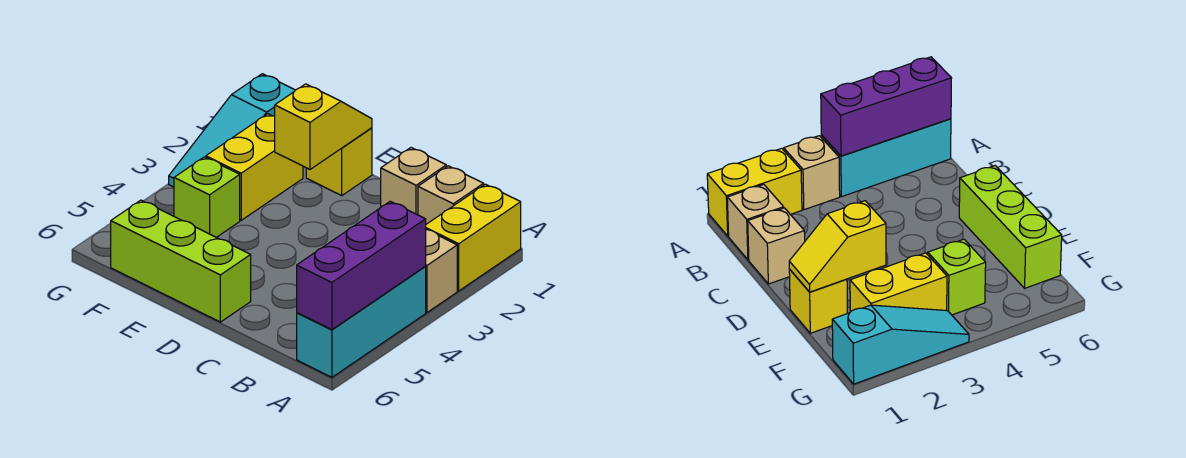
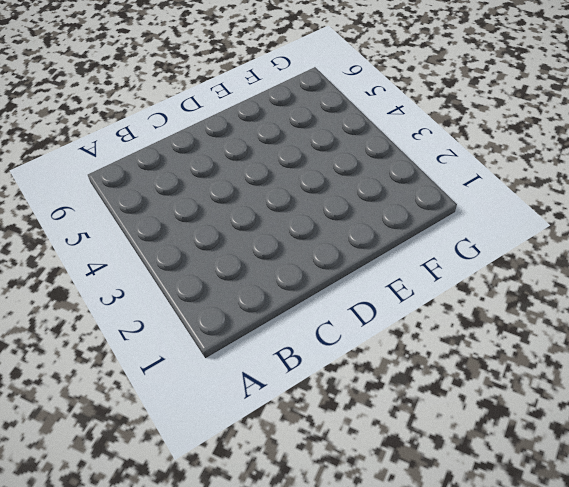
none -> yellow brick A1:A2 level 1
none -> tan brick A3 level 1
none -> cyan brick A4:A6 level 1

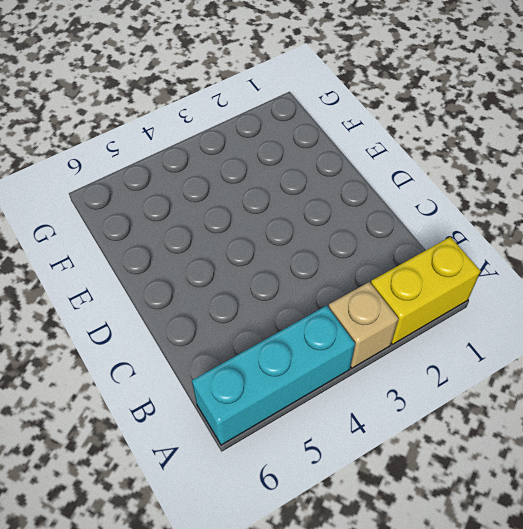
none -> tan brick B1 level 1
none -> tan brick C1 level 1
none -> lime brick D6:F6 level 1

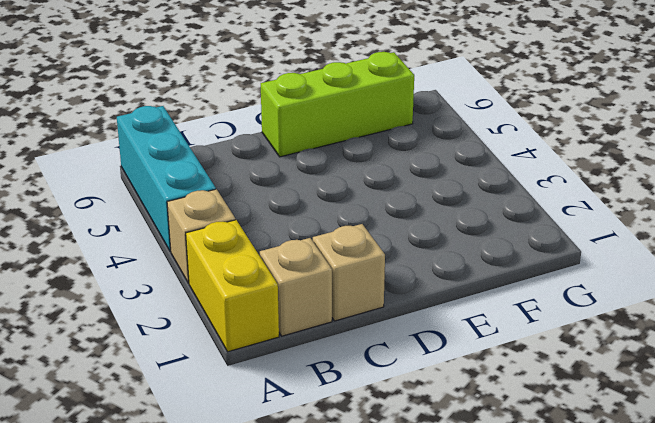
none -> yellow brick E1 level 1
none -> yellow brick F2:F3 level 1
none -> lime brick F4 level 1

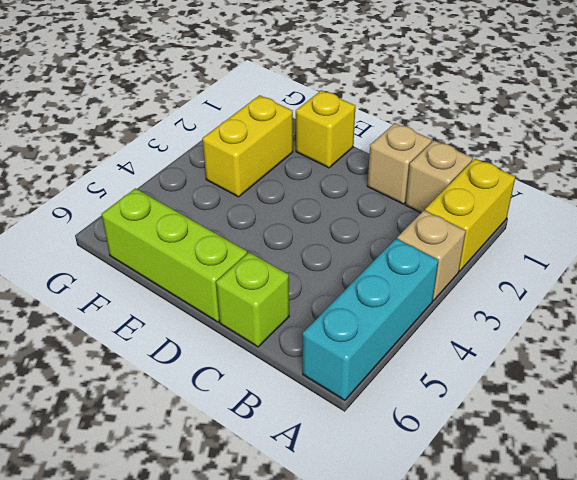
lime brick C6 level 1 -> lime brick F4 level 1
none -> cyan slope G1:G3 level 1 top 1
none -> purple brick A4:A6 level 2
none -> yellow slope E1:E2 level 2 top 2

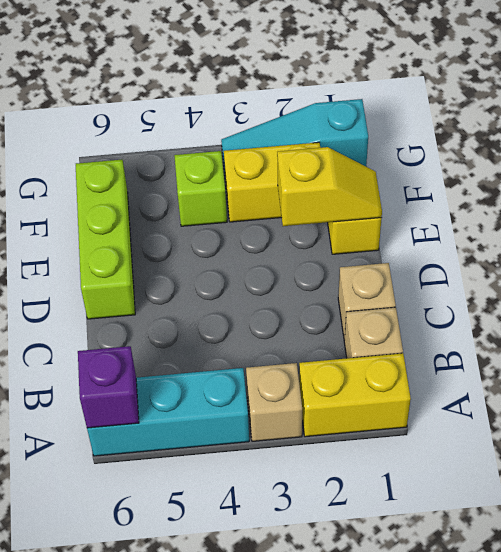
purple brick A6 level 2 -> purple brick A4:A6 level 2

